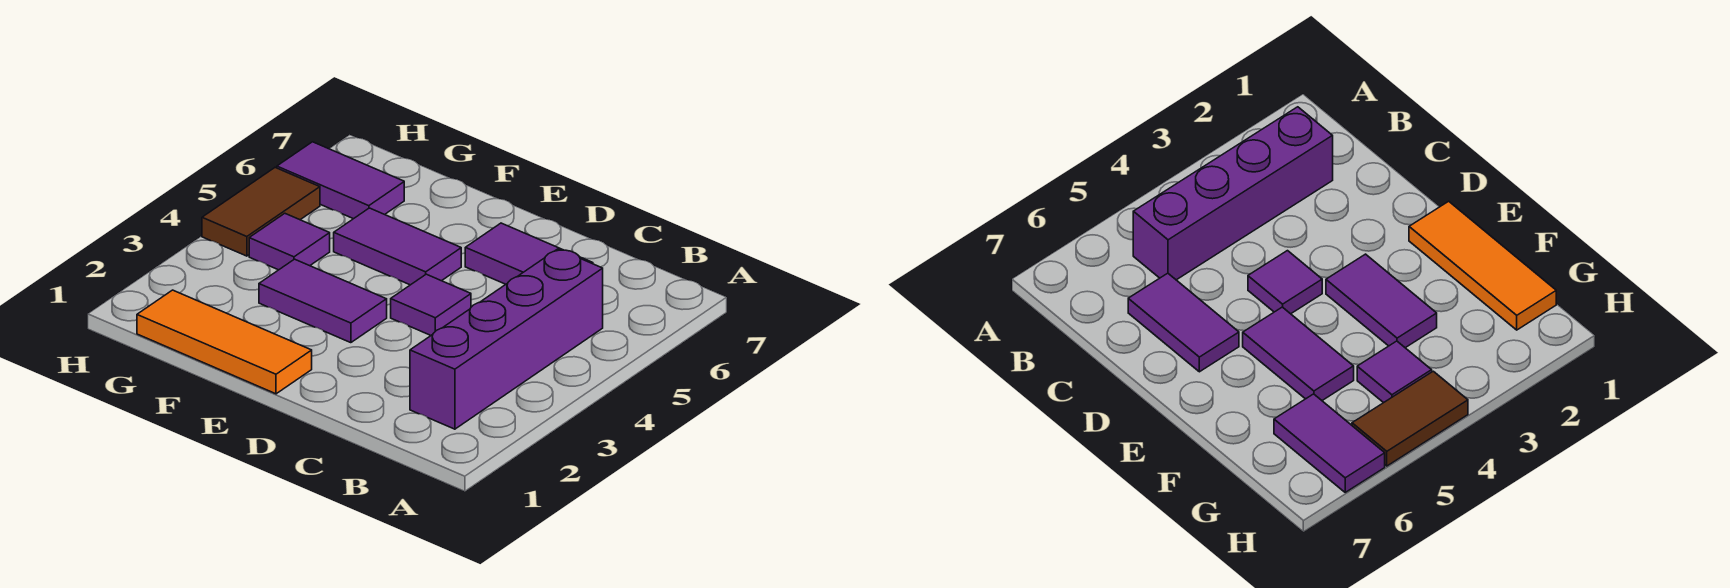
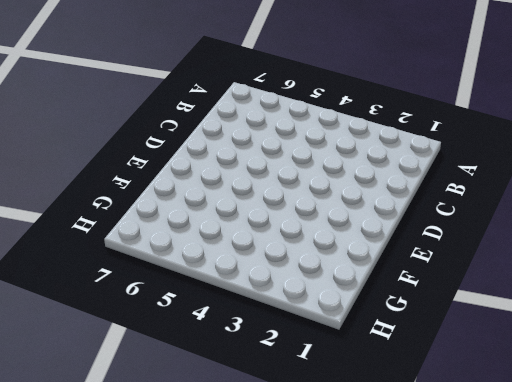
none -> purple brick B2:B5 level 1
none -> purple tile C6:D6 level 1

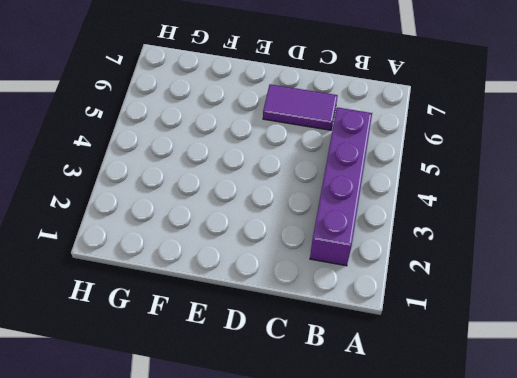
none -> purple tile D4 level 1
none -> orange tile E1:G1 level 1

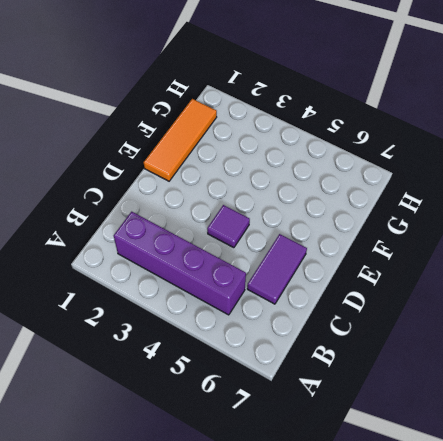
none -> purple tile E3:F3 level 1
none -> purple tile E5:F5 level 1

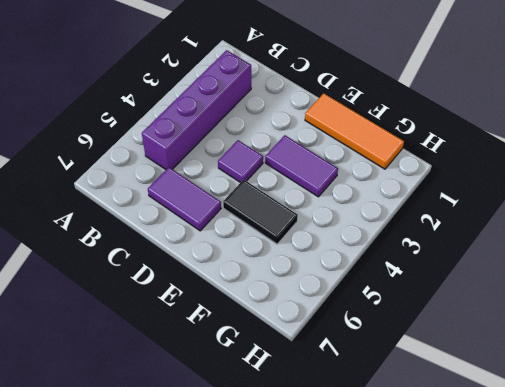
black tile E5:F5 level 1 -> purple tile E5:F5 level 1
none -> purple tile G4 level 1
none -> purple tile G6:H6 level 1

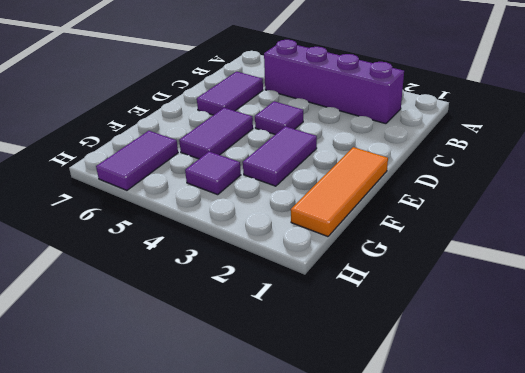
none -> brown tile H4:H5 level 1

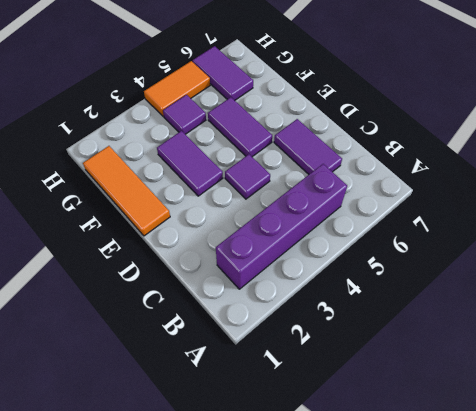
orange tile H4:H5 level 1 -> brown tile H4:H5 level 1

